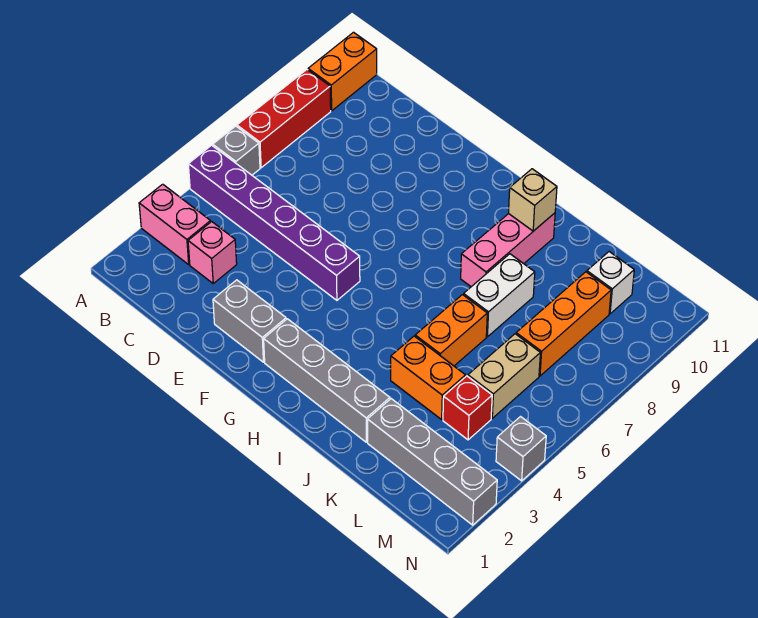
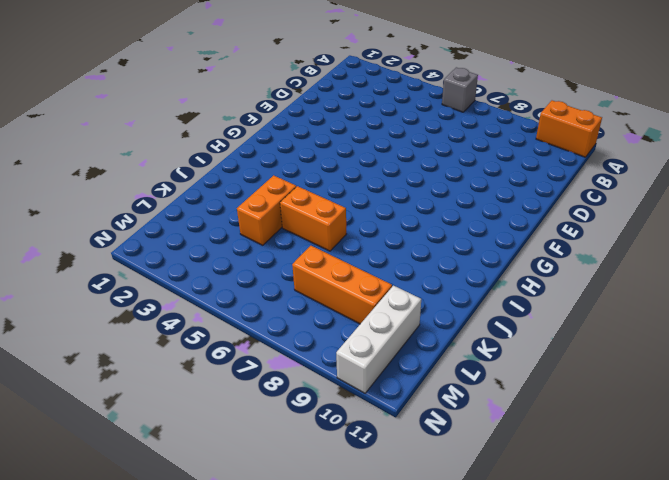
white brick L10:N10 level 1 -> white brick L10 level 1
none -> pink brick A3:B3 level 1
none -> purple brick A5:F5 level 1
none -> red brick A7:A9 level 1

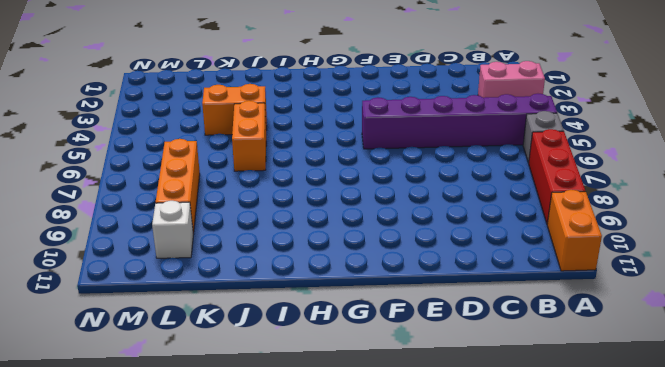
none -> pink brick C3 level 1
none -> grey brick E2:F2 level 1
none -> grey brick G2:J2 level 1

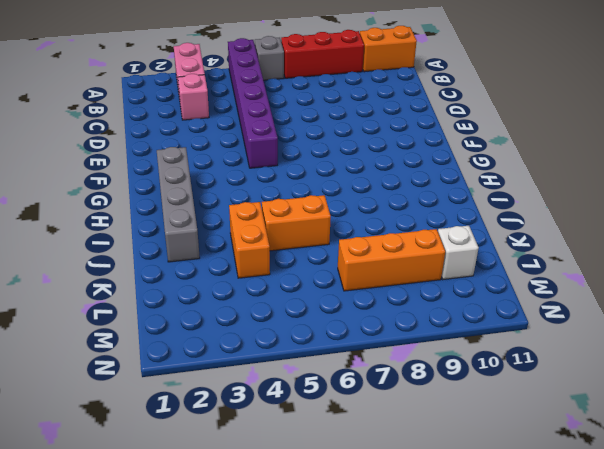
none -> grey brick E2:F2 level 1
none -> pink brick I8:I10 level 1
none -> white brick J7:J8 level 1

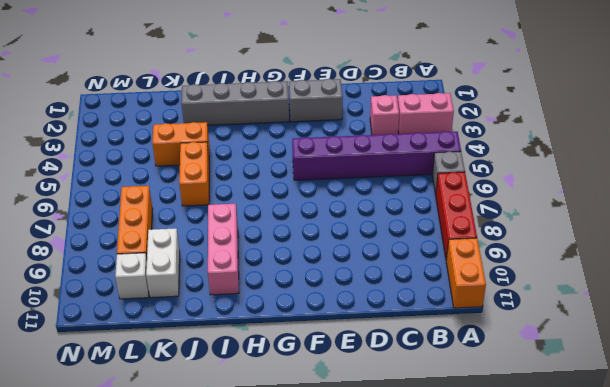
white brick K9:K10 level 1 -> white brick J7:J8 level 1
none -> grey brick K2:N2 level 1
none -> red brick L4 level 1
none -> tan brick L5:L6 level 1

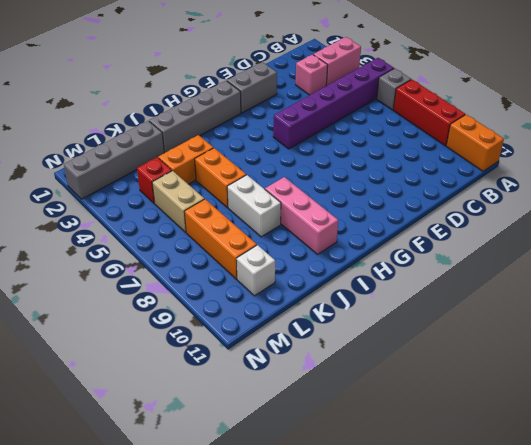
none -> grey brick N4 level 1
none -> tan brick I10 level 2

